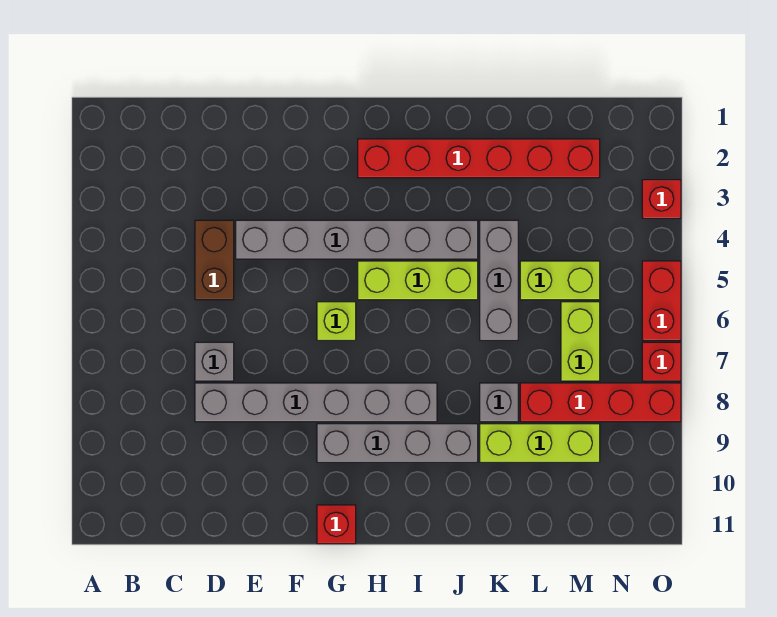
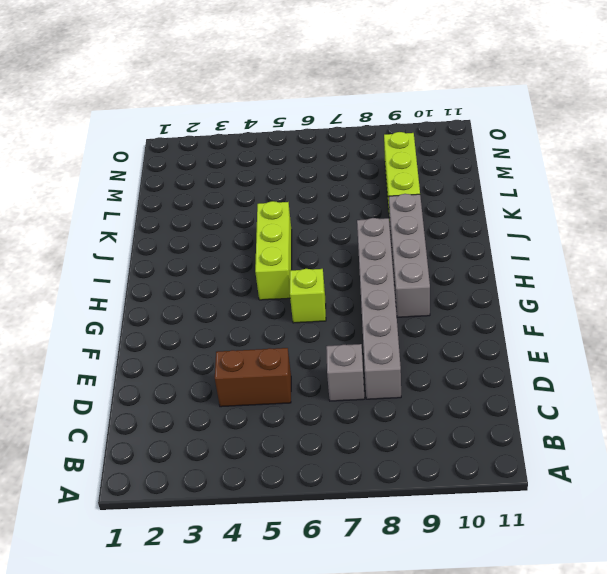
none -> grey brick E4:J4 level 1
none -> red brick G11 level 1
none -> red brick H2:M2 level 1

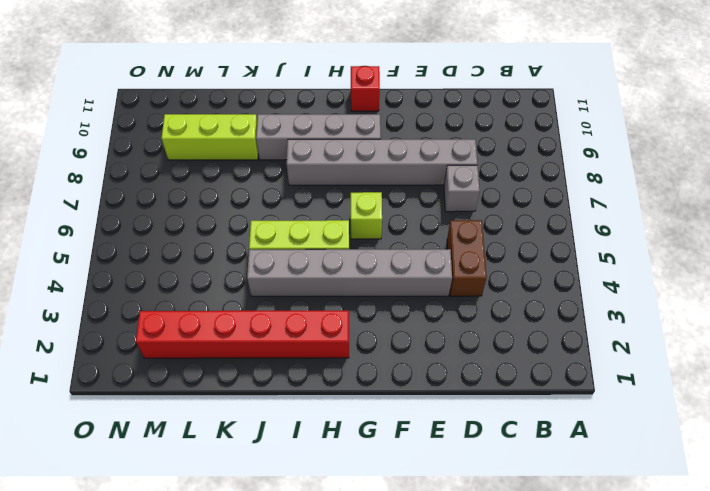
none -> grey brick K4:K6 level 1
none -> grey brick K8 level 1
none -> lime brick L5:M5 level 1

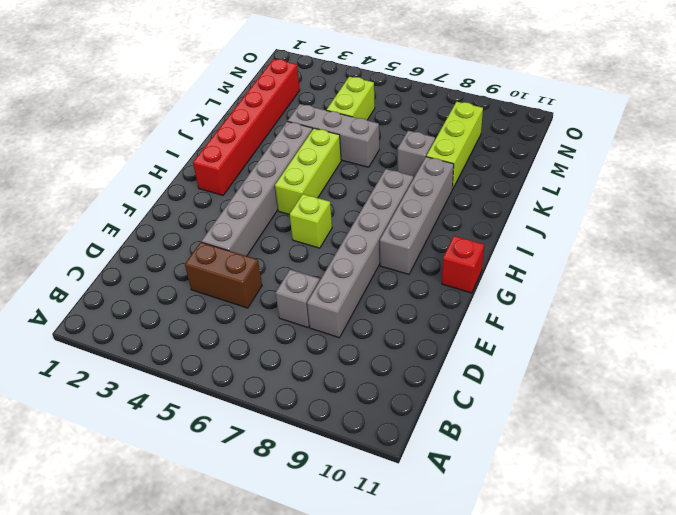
none -> red brick L8:O8 level 1
none -> lime brick M6:M7 level 1
none -> red brick O3 level 1

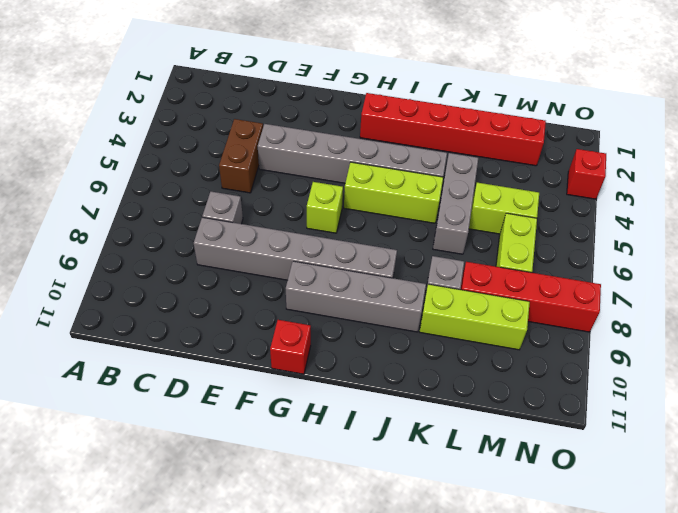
none -> red brick O5:O6 level 1
none -> red brick O7 level 1

